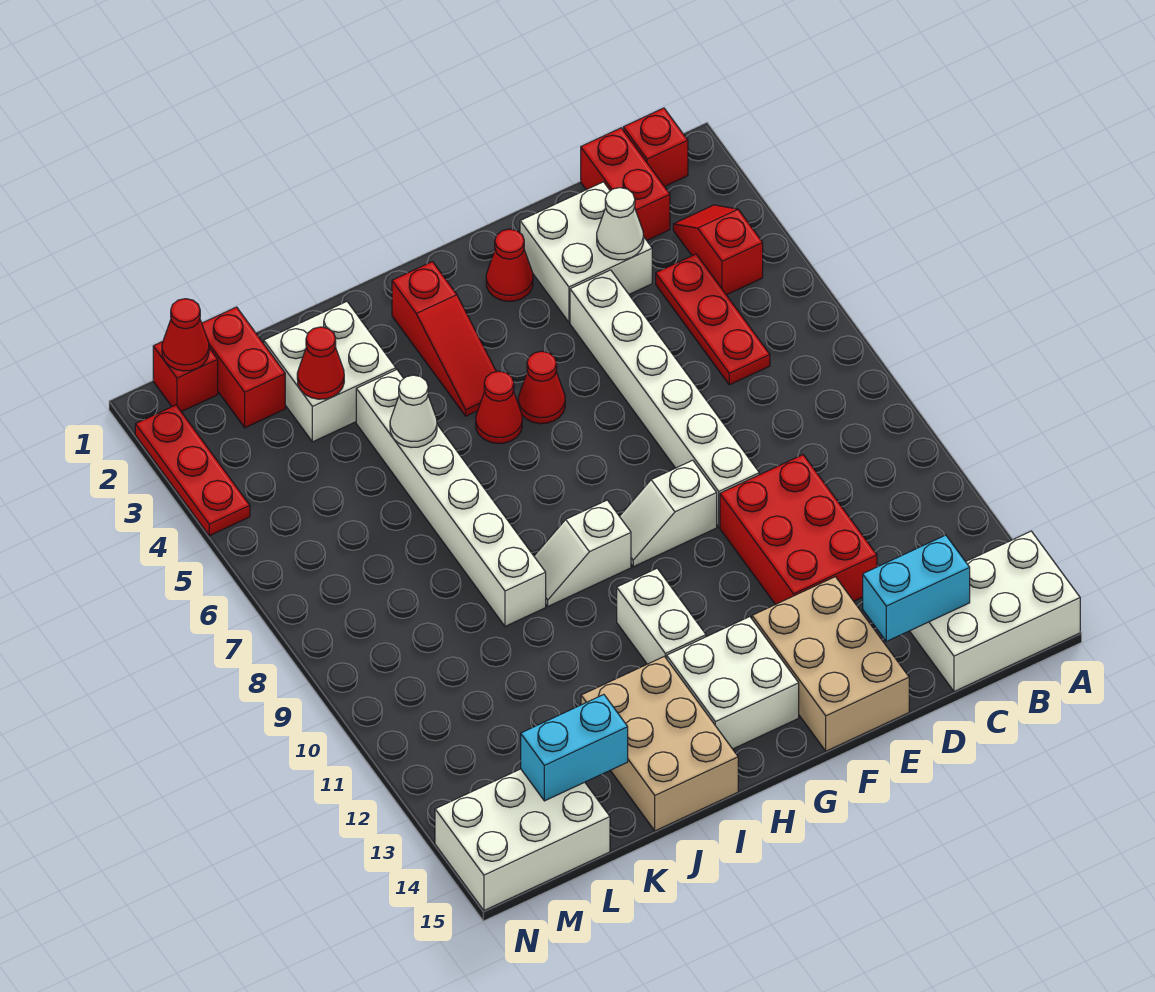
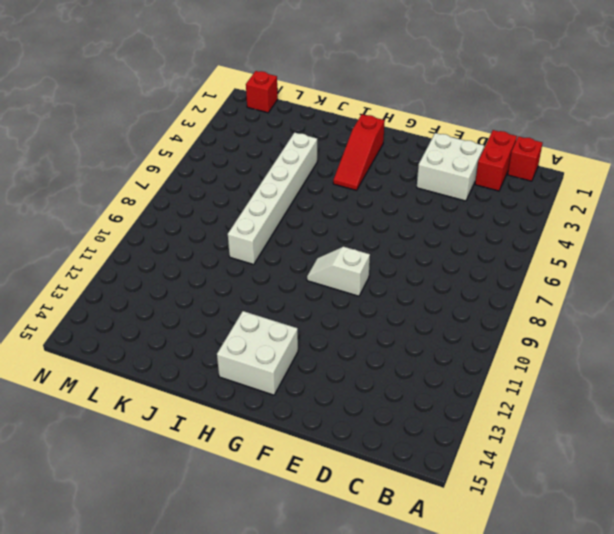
none -> white brick A14:C15 level 1
none -> red slope B3:B4 level 1 top 4
none -> red plate C4:C6 level 1
none -> red brick D10:E12 level 1

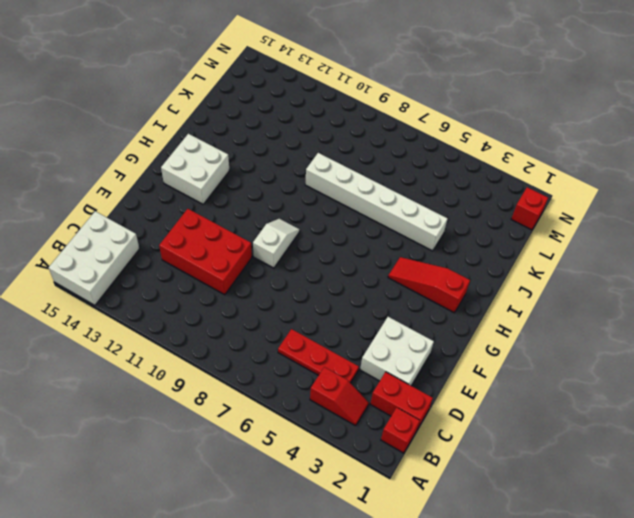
none -> white brick E4:E9 level 1
none -> tan brick E13:F15 level 1
none -> red cone F2 level 1
none -> red cone G5 level 1

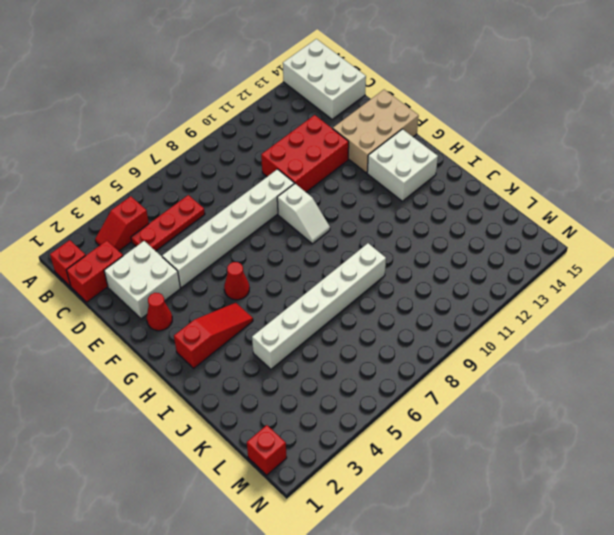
none -> red cone H5 level 1
none -> white slope H9:I9 level 1 top H
none -> white brick H11:H12 level 1
none -> tan brick I13:J15 level 1

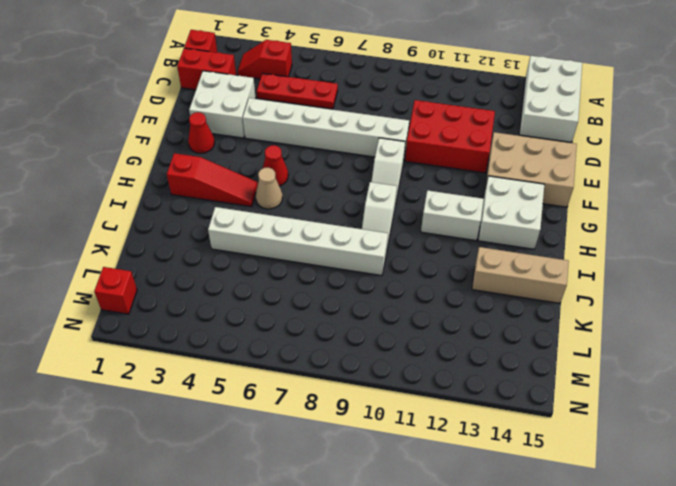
tan cone H5 level 1 -> red cone H5 level 1
tan brick J13:J15 level 1 -> tan brick I13:J15 level 1
none -> white brick J2:K3 level 1
none -> red brick L1:L2 level 1
none -> white brick L14:N15 level 1
none -> red plate N2:N4 level 1

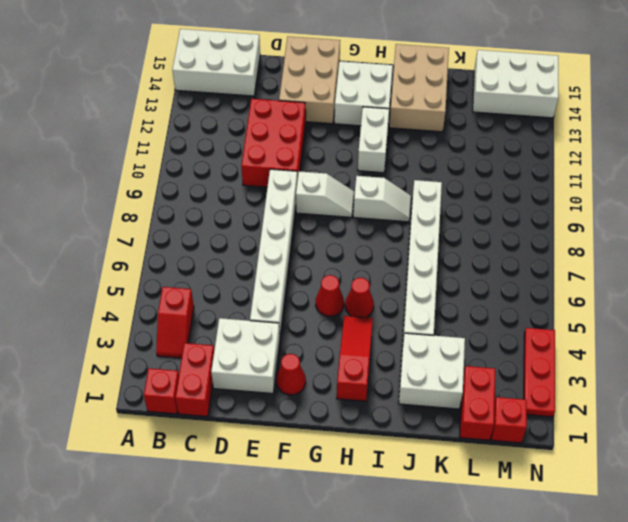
none -> red plate C4:C6 level 1
none -> cyan brick C14:D14 level 2
none -> white cone D3 level 2
none -> white cone J5 level 2

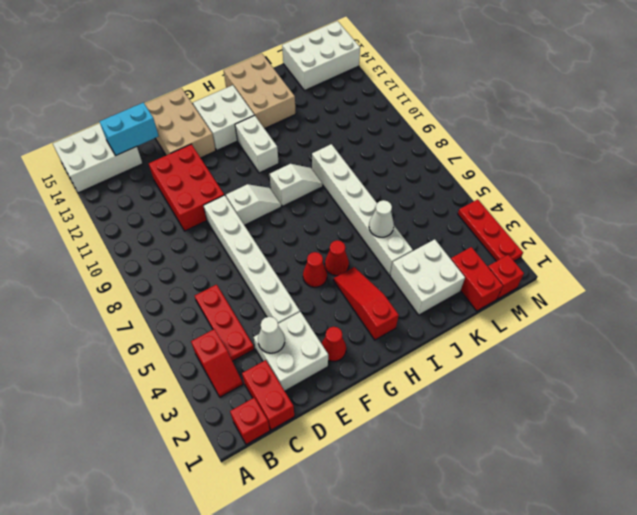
none -> red cone K3 level 2
none -> cyan brick K14:L14 level 2
none -> red cone M1 level 2

